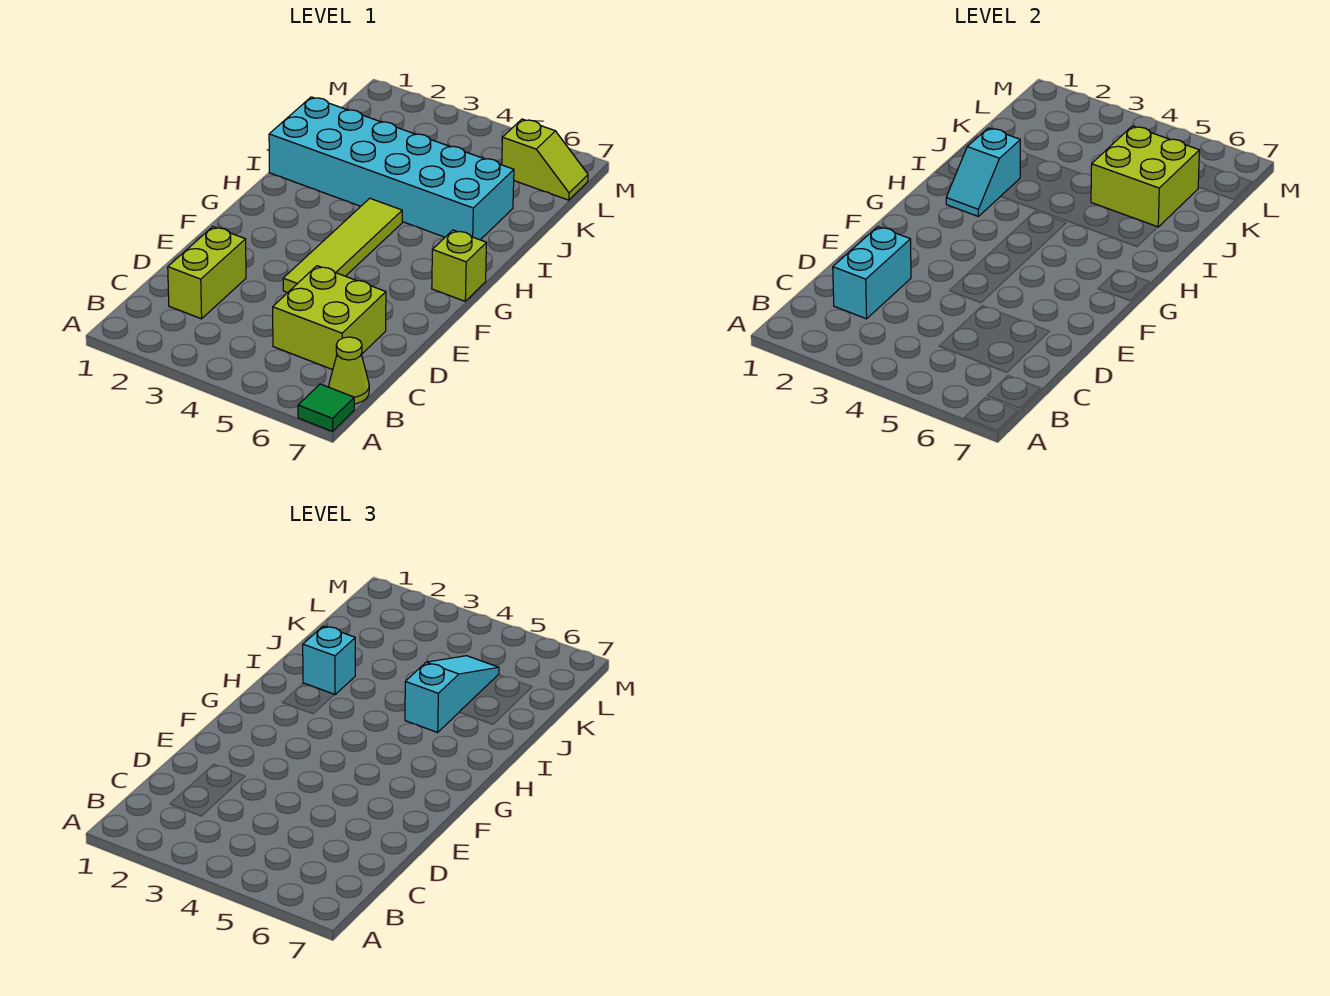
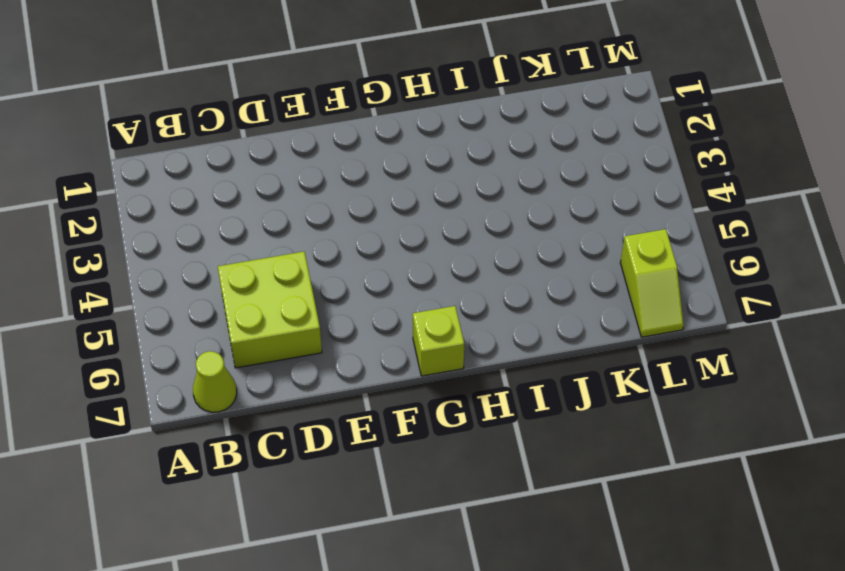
none -> green tile A7 level 1
none -> lime brick C2:D2 level 1
none -> lime tile E4:H4 level 1

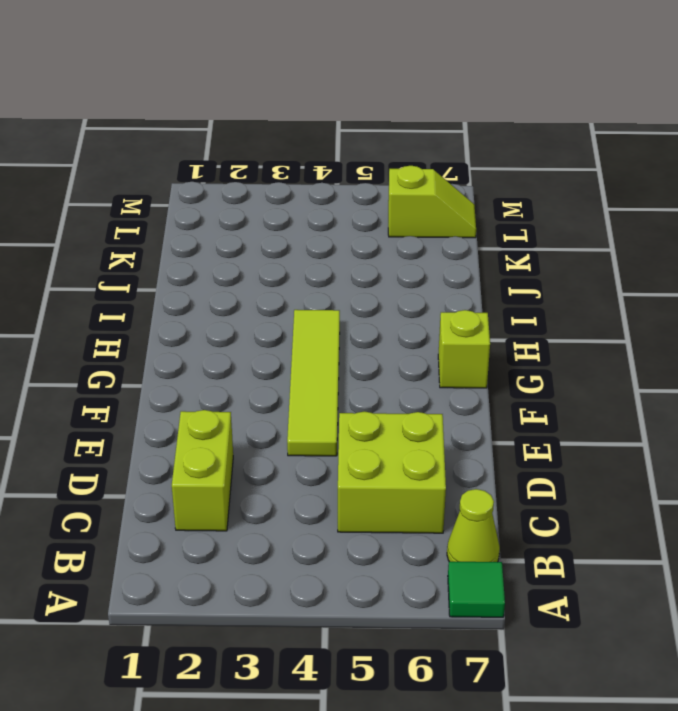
none -> cyan brick I1:J6 level 1
none -> cyan brick C2:D2 level 2
none -> cyan slope H2:I2 level 2 top I

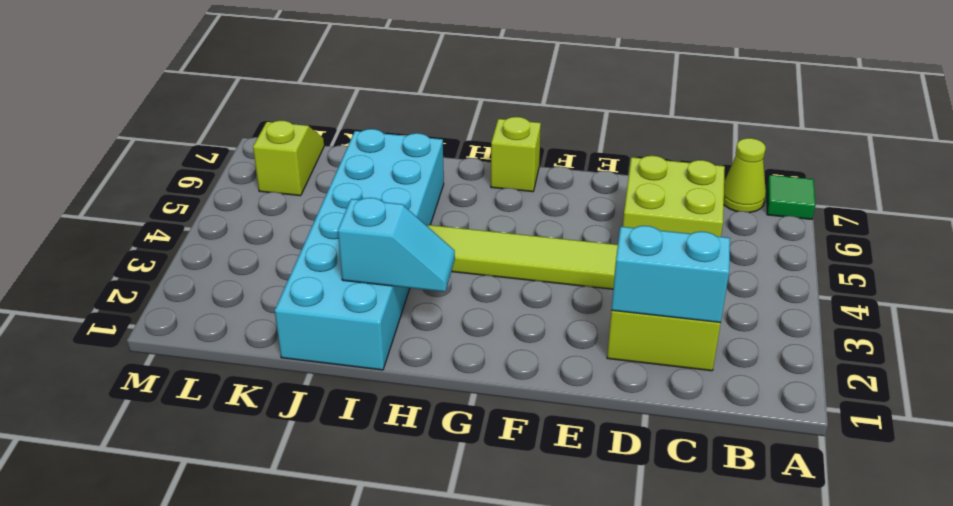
none -> lime brick J5:K6 level 2
none -> cyan brick I2 level 3
none -> cyan slope I5:K5 level 3 top I

